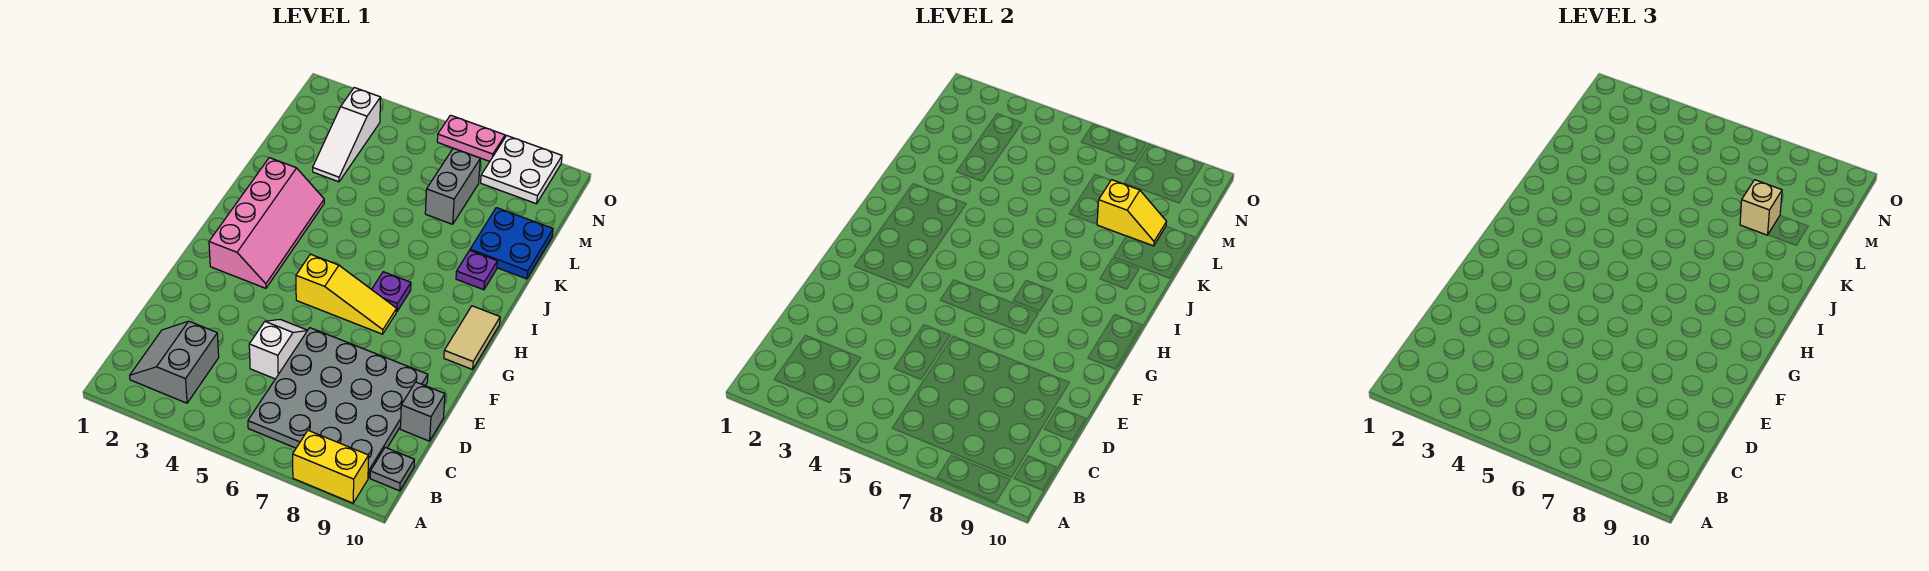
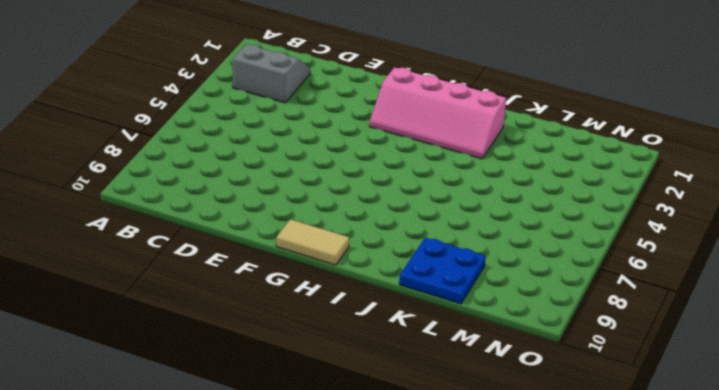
none -> yellow brick A8:A9 level 1
none -> grey plate B6:E9 level 1
none -> grey plate B10 level 1

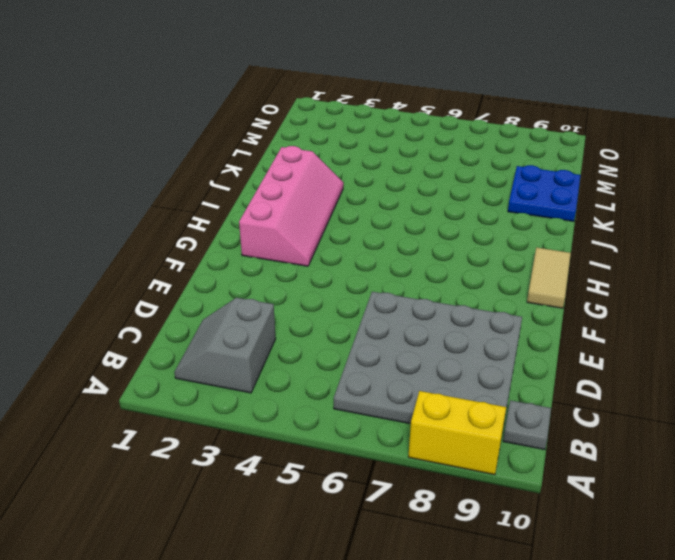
none -> white slope D5:E5 level 1 top D
none -> grey brick D10 level 1
none -> yellow slope G5:G7 level 1 top 5

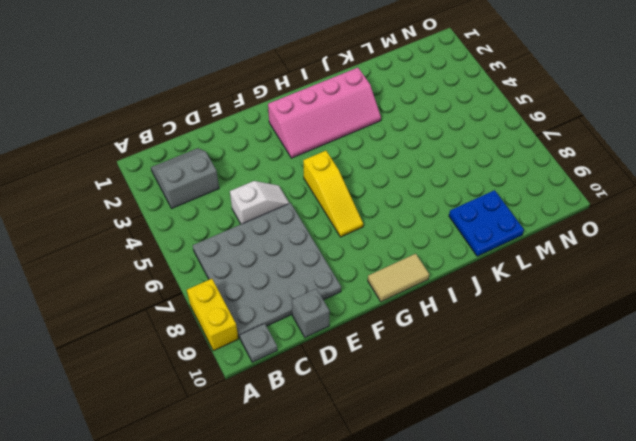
none -> purple plate H7 level 1
none -> purple plate J9 level 1
none -> white slope L3:N3 level 1 top N

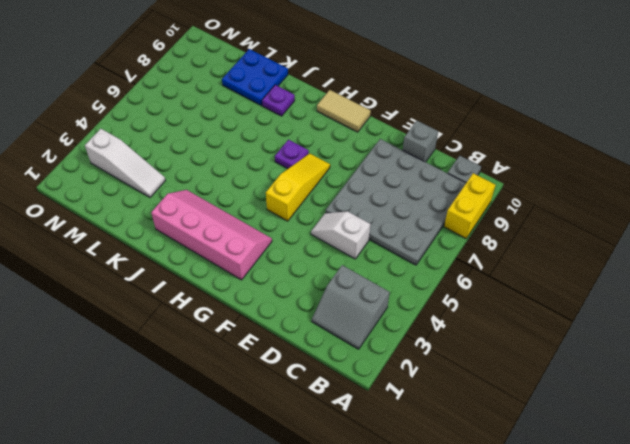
none -> grey brick L7:M7 level 1
none -> white plate N8:O9 level 1
none -> pink plate O6:O7 level 1

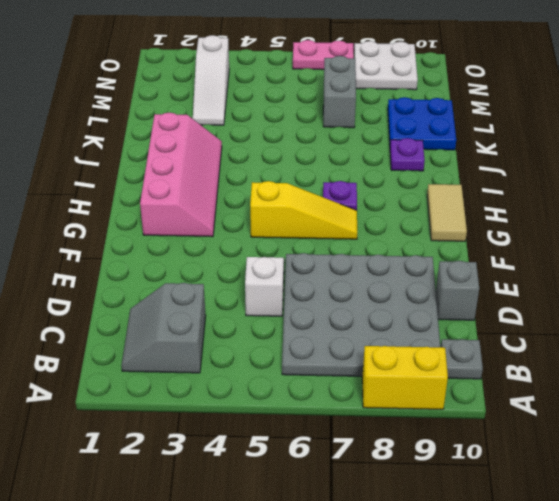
none -> yellow slope L8:L9 level 2 top 8
none -> tan brick L8 level 3

